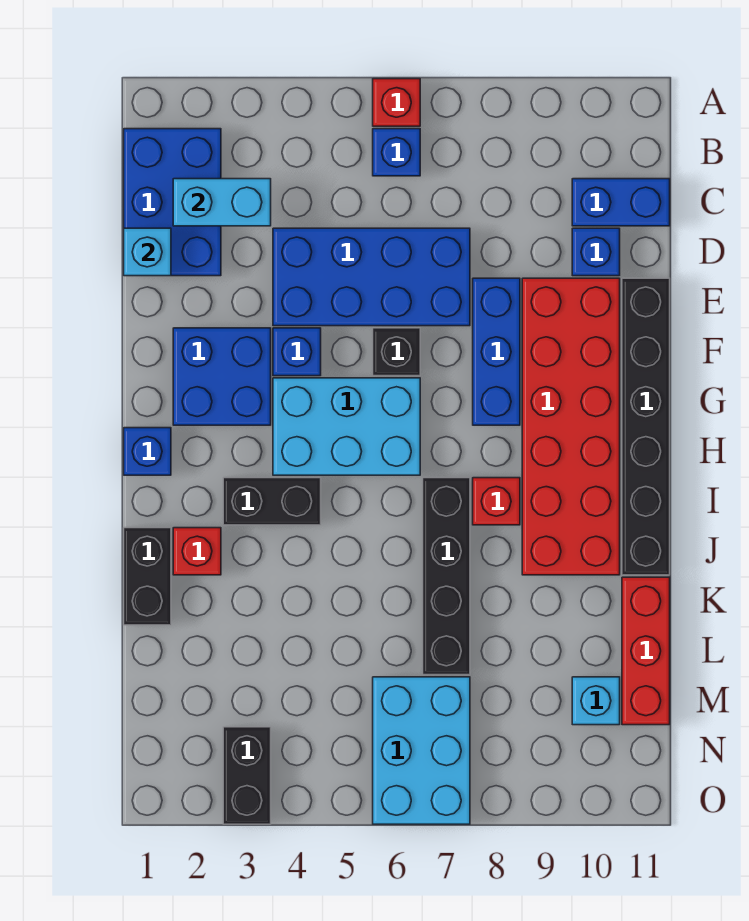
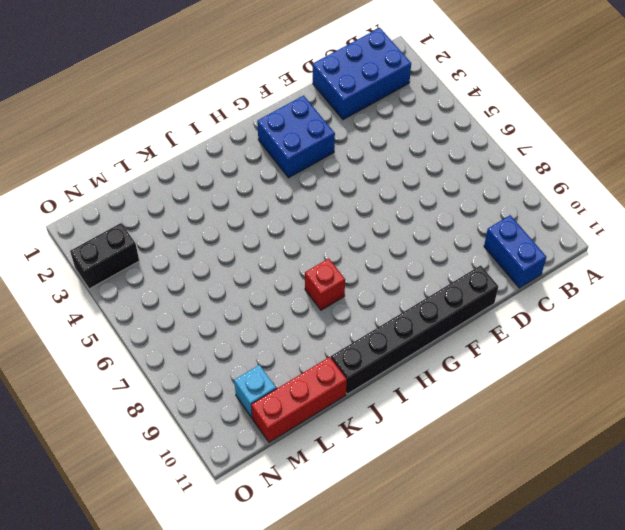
none -> red brick A6 level 1
none -> blue brick B6 level 1
none -> blue brick D4:E7 level 1

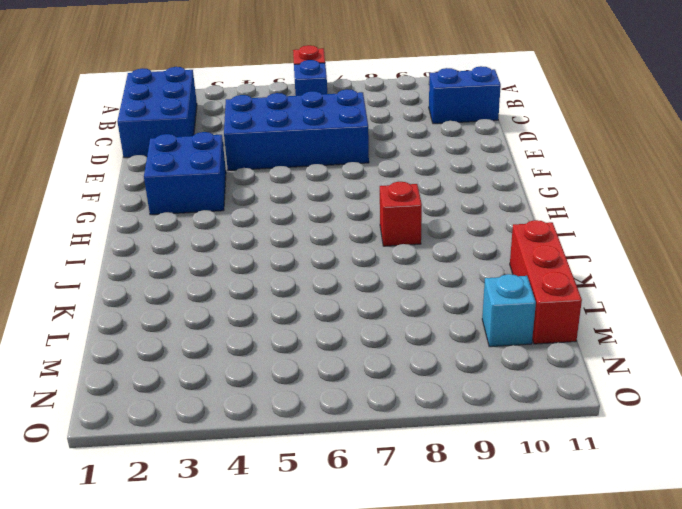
none -> blue brick D10 level 1
none -> blue brick E8:G8 level 1
none -> red brick E9:J10 level 1

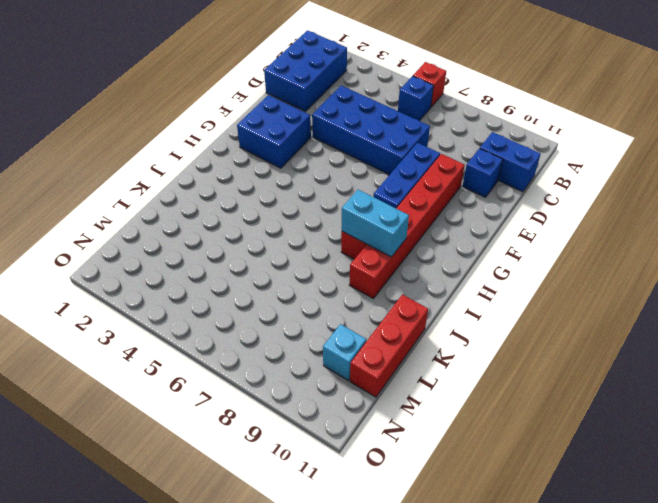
red brick E9:J9 level 1 -> red brick E9:J10 level 1
cyan brick I8:I9 level 2 -> cyan brick C2:C3 level 2
none -> black brick E11:J11 level 1
none -> blue brick F4 level 1
none -> black brick F6 level 1

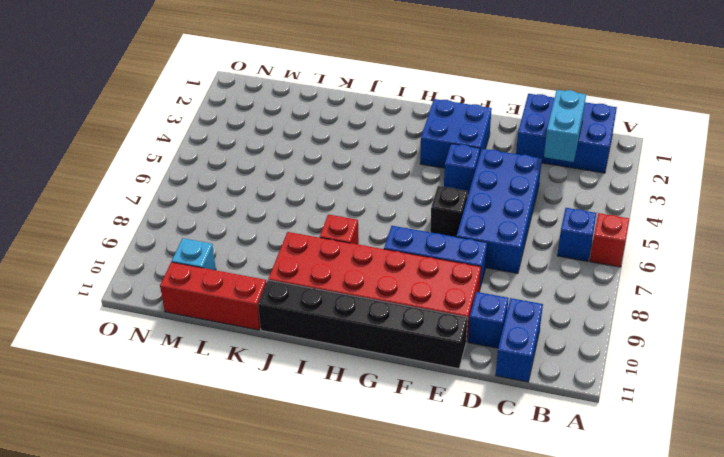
none -> cyan brick G4:H6 level 1
none -> blue brick H1 level 1
none -> black brick I3:I4 level 1

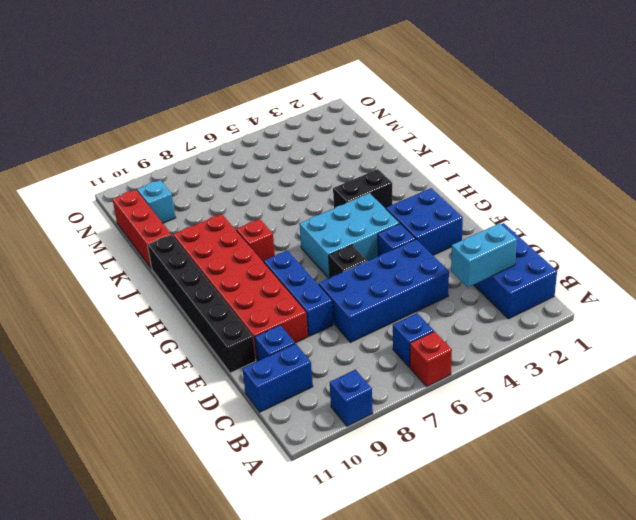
blue brick A9 level 1 -> blue brick H1 level 1
none -> black brick I7:L7 level 1
none -> black brick J1:K1 level 1
none -> red brick J2 level 1

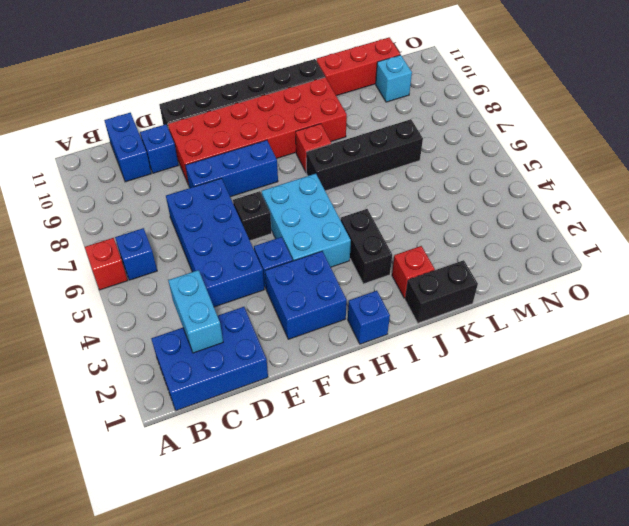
none -> cyan brick M6:O7 level 1
none -> black brick N3:O3 level 1
none -> cyan brick D1 level 2

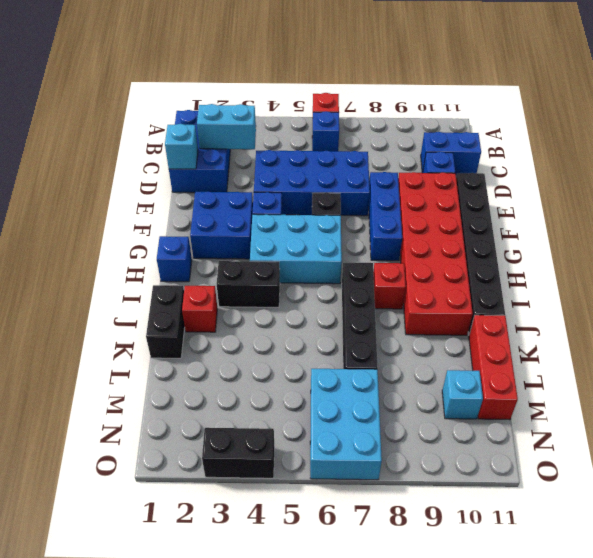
black brick O3:O4 level 1 -> black brick N3:O3 level 1

